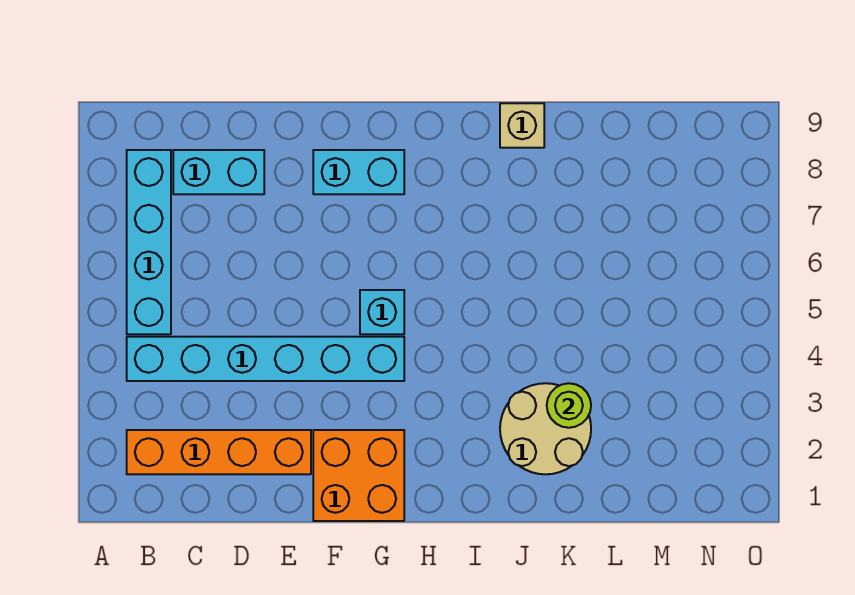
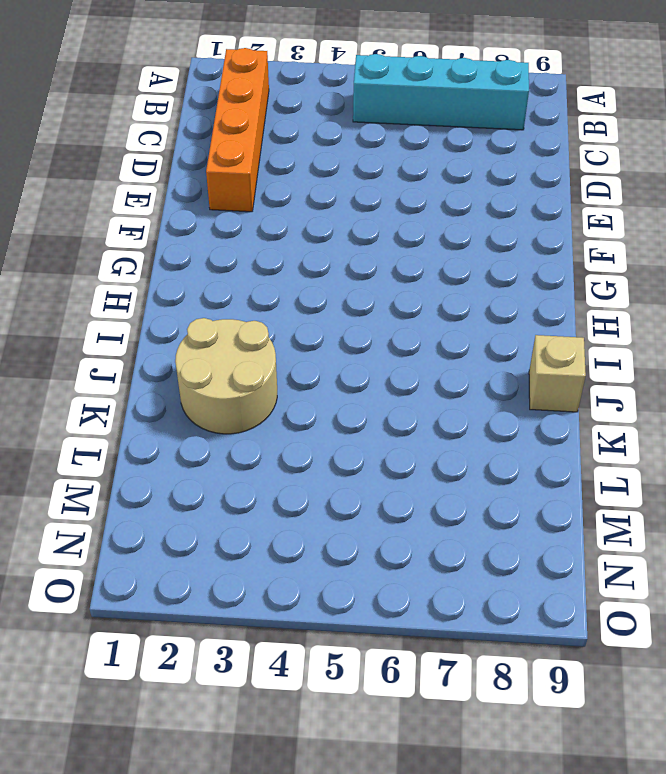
none -> cyan brick B4:G4 level 1
none -> cyan brick C8:D8 level 1

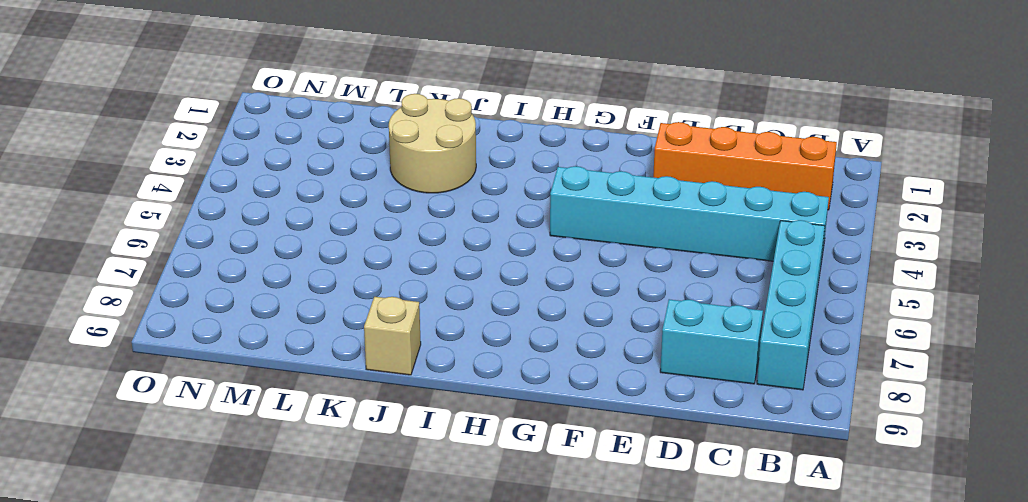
none -> orange brick F1:G2 level 1
none -> cyan brick F8:G8 level 1

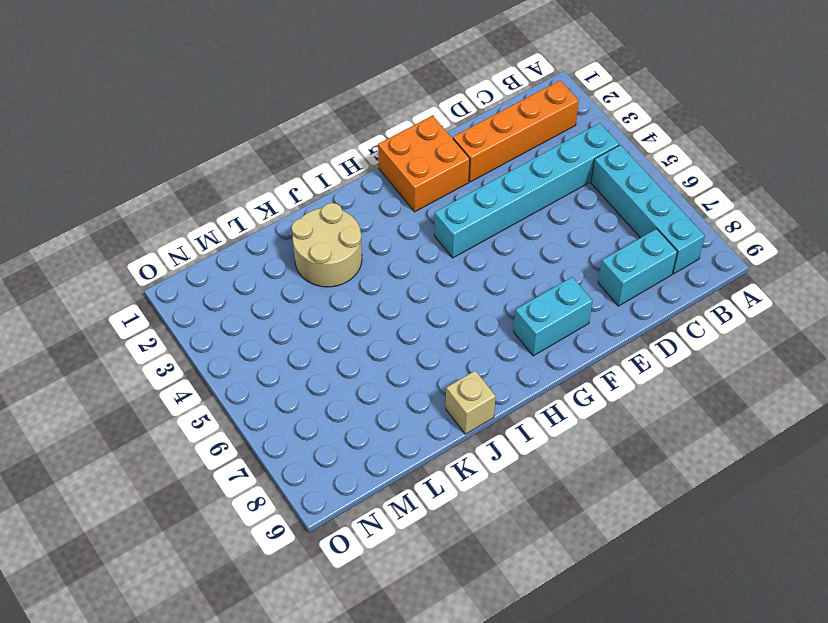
none -> cyan brick G5 level 1
none -> lime round brick K3 level 2

